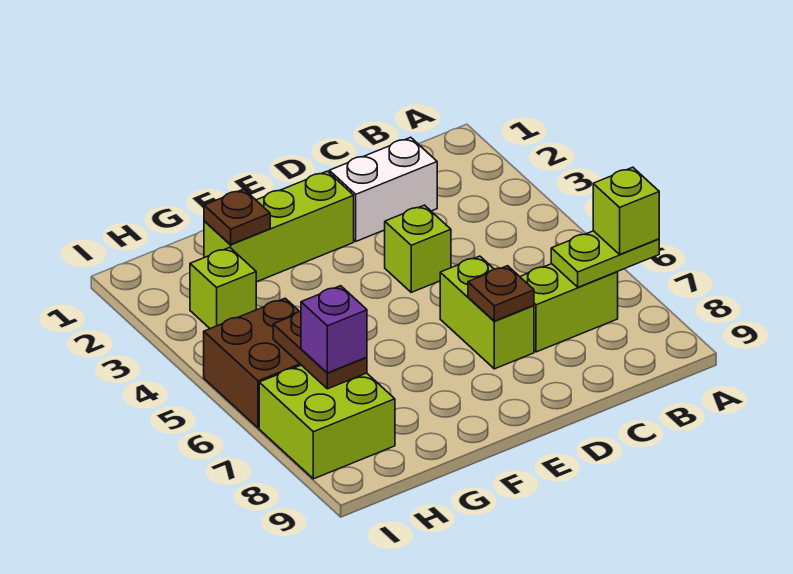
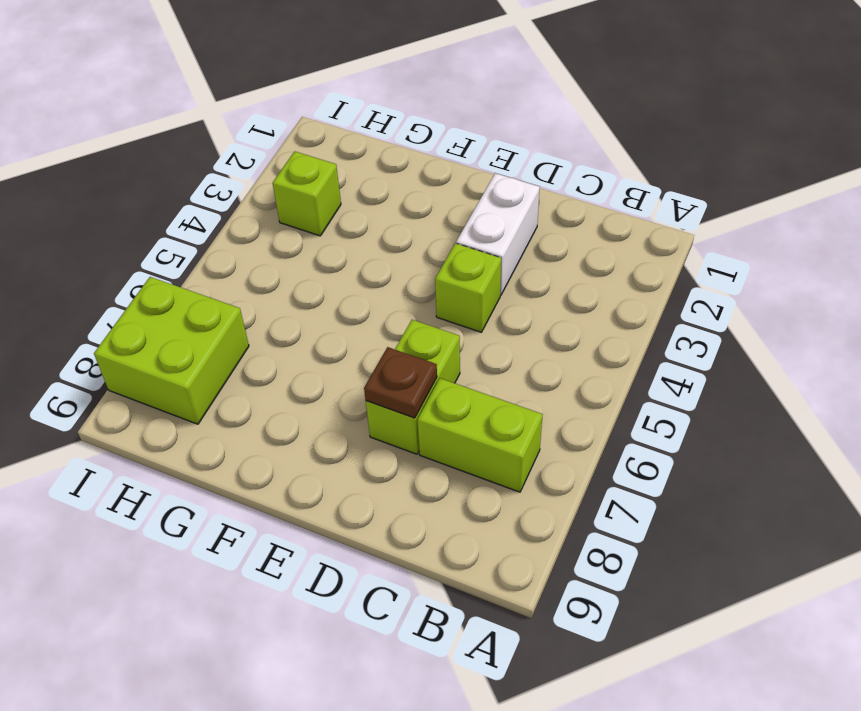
white brick D2:D3 level 1 -> white brick C2:D2 level 1
none -> lime brick E2:G2 level 1
none -> brown brick H5:I6 level 1
none -> lime plate A7:B7 level 2

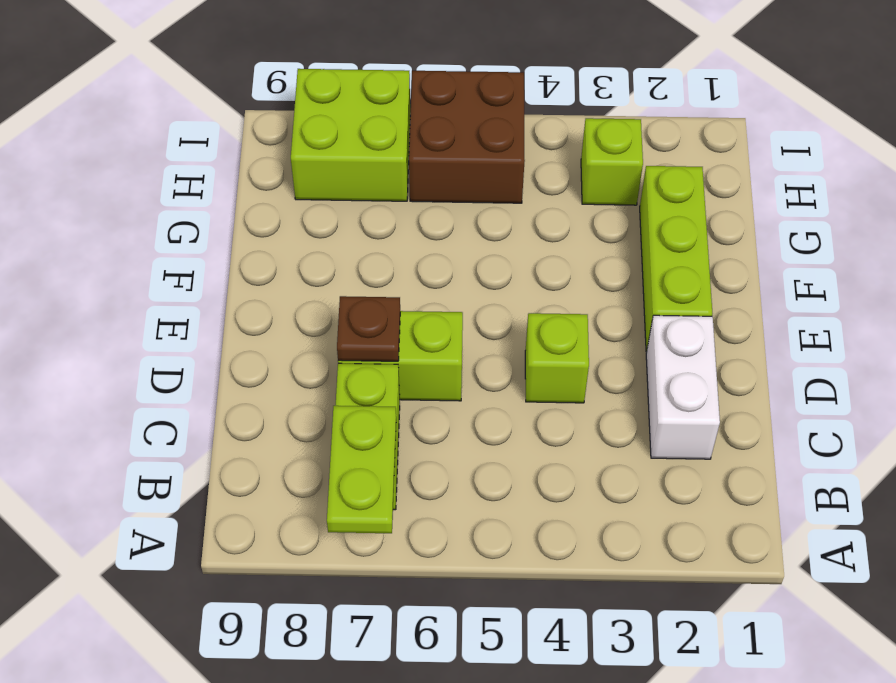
none -> brown plate G2 level 2
none -> brown plate H6:H7 level 2
none -> lime brick A7 level 3

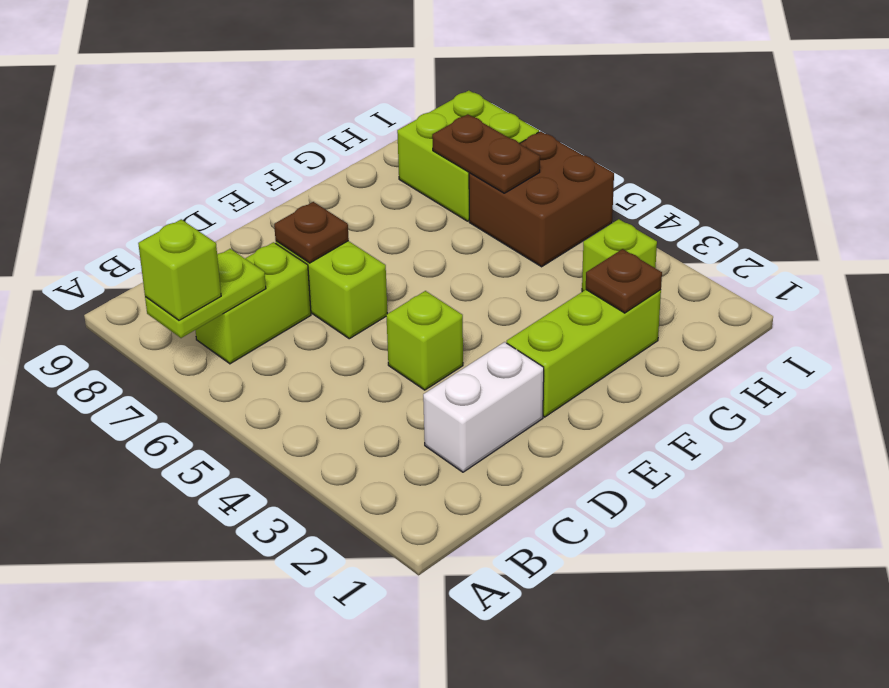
none -> purple brick H7 level 3

